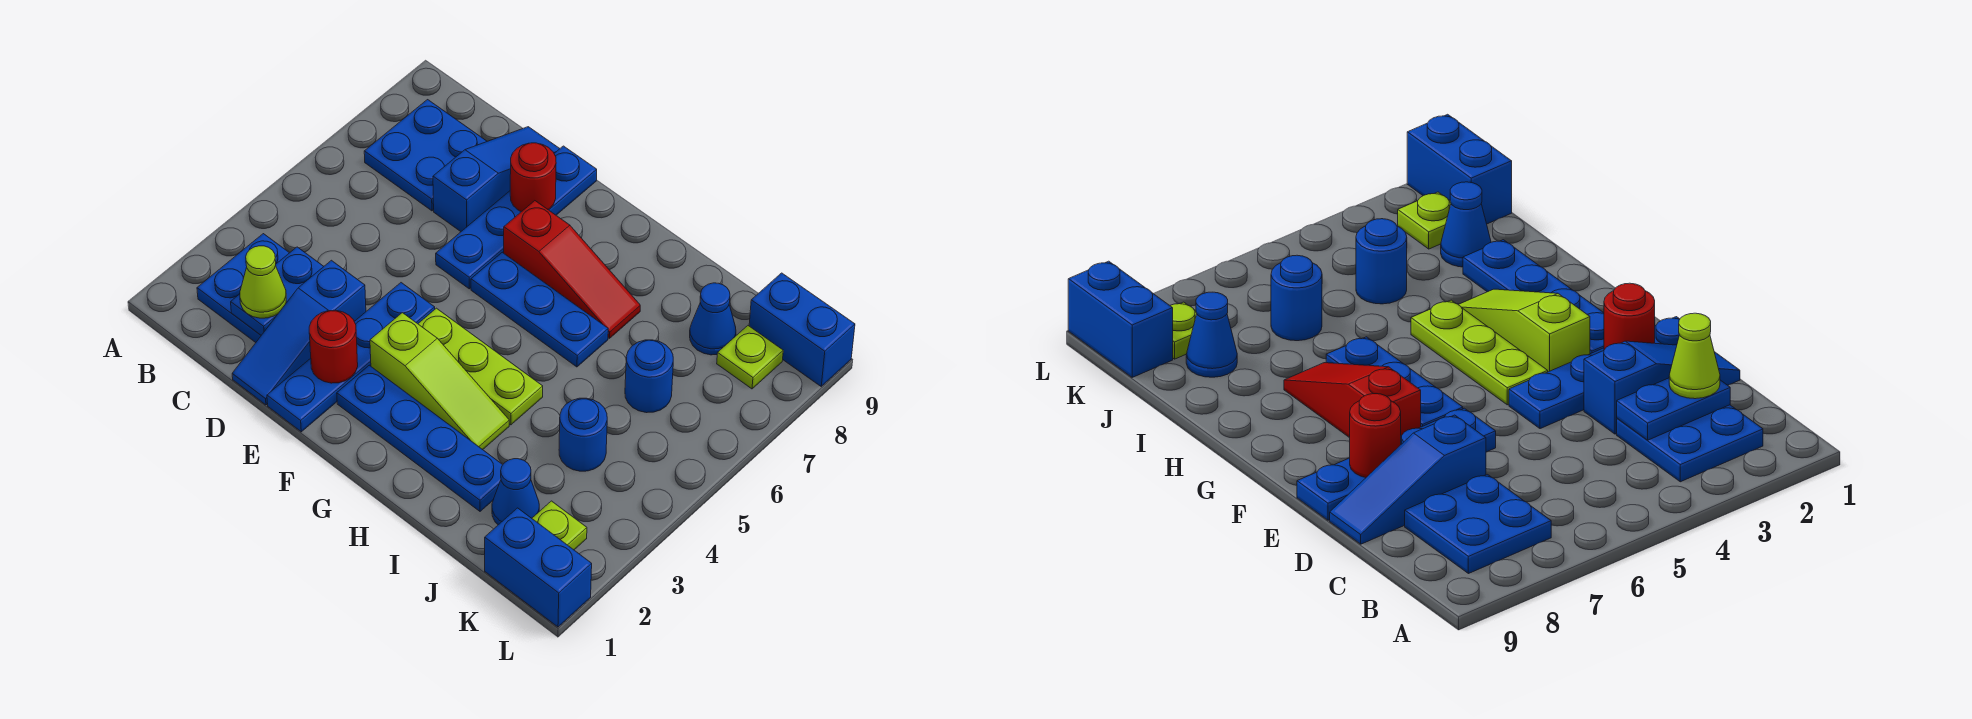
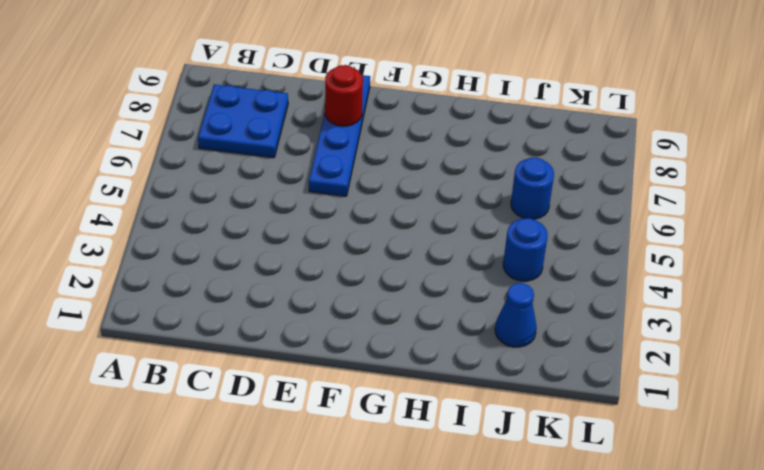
none -> blue plate B2:C3 level 1
none -> blue slope D1:D3 level 1 top 3
none -> blue slope D7:D9 level 1 top 7

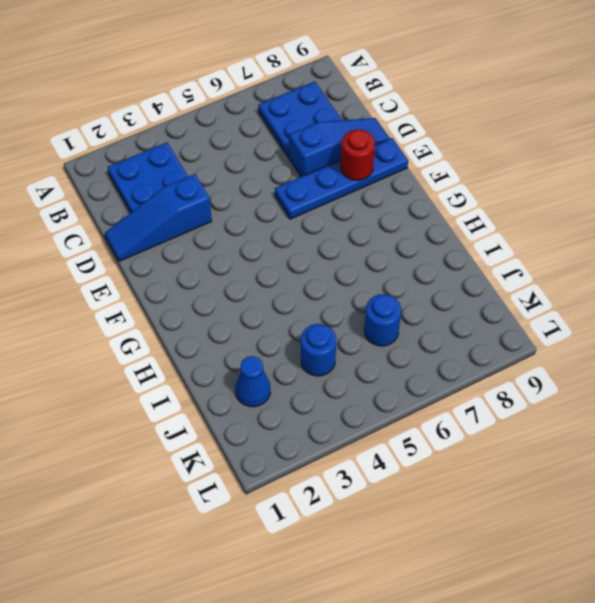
none -> blue plate E1:E4 level 1
none -> blue plate F2:I2 level 1
none -> lime slope F3:H3 level 1 top F

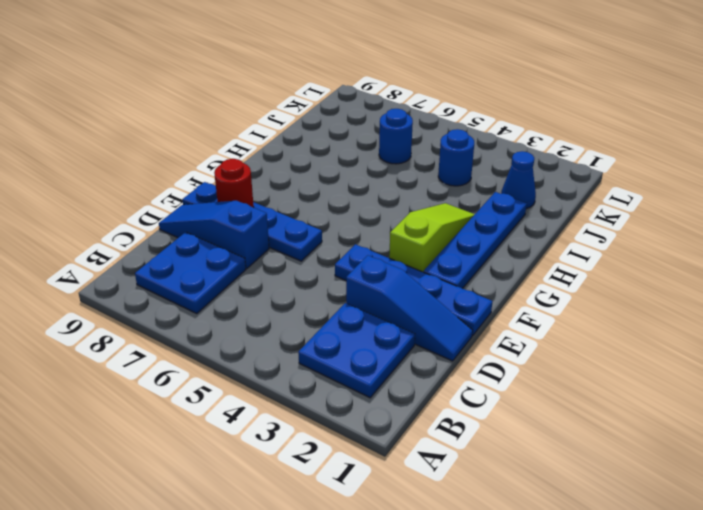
none -> lime plate F4:H4 level 1
none -> blue plate F6:H6 level 1
none -> red slope F7:H7 level 1 top F

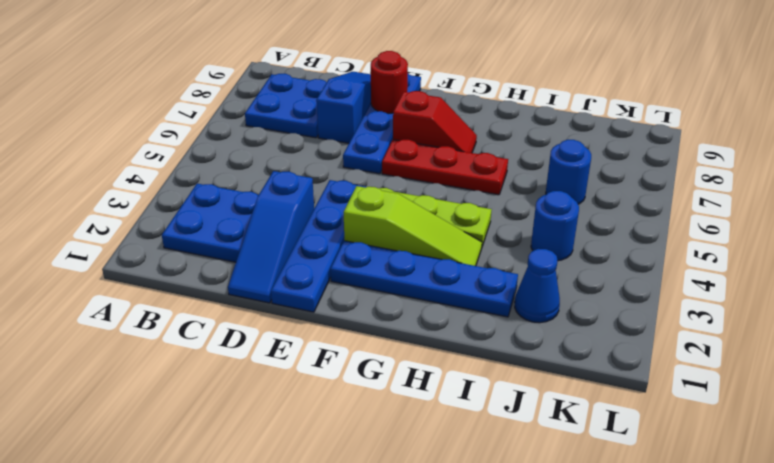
red plate F6:H6 level 1 -> blue plate F6:H6 level 1
red slope F7:G7 level 1 top F -> red slope F7:H7 level 1 top F
none -> blue cone J8 level 1
none -> blue brick K1:L1 level 1
none -> lime plate K2 level 1

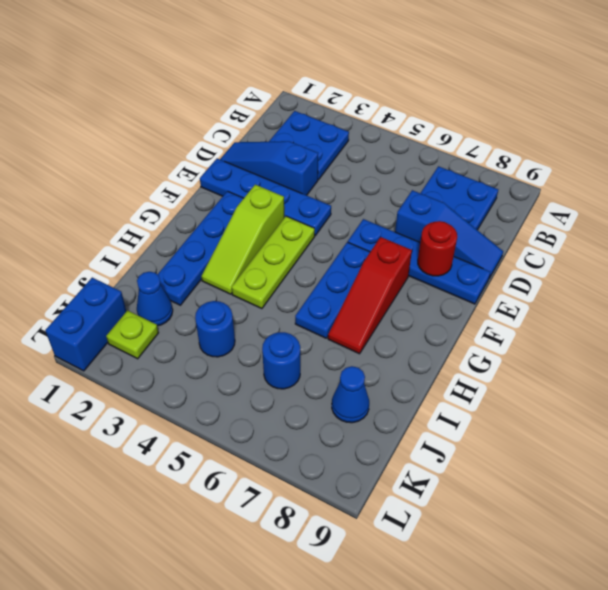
none -> lime plate K8 level 1
none -> blue brick K9:L9 level 1
none -> blue plate C2:C3 level 2

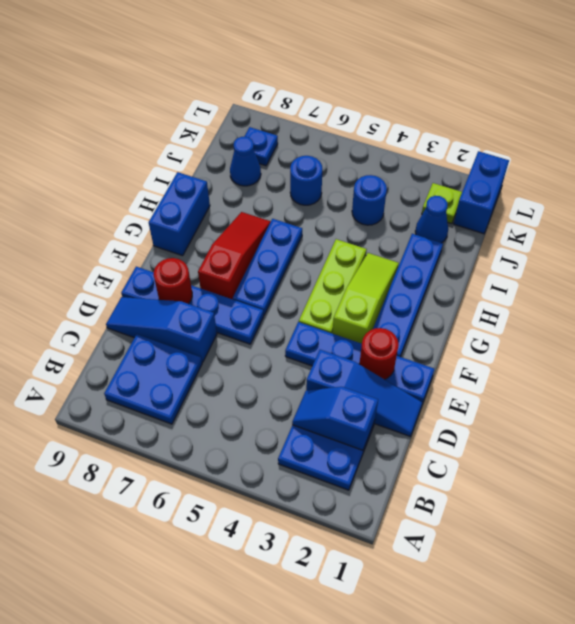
blue slope C2:C3 level 2 top 2 -> blue plate C2:C3 level 2
blue brick G9:H9 level 1 -> blue brick K9:L9 level 1
blue plate K8 level 1 -> lime plate K8 level 1
none -> lime cone C2 level 3

